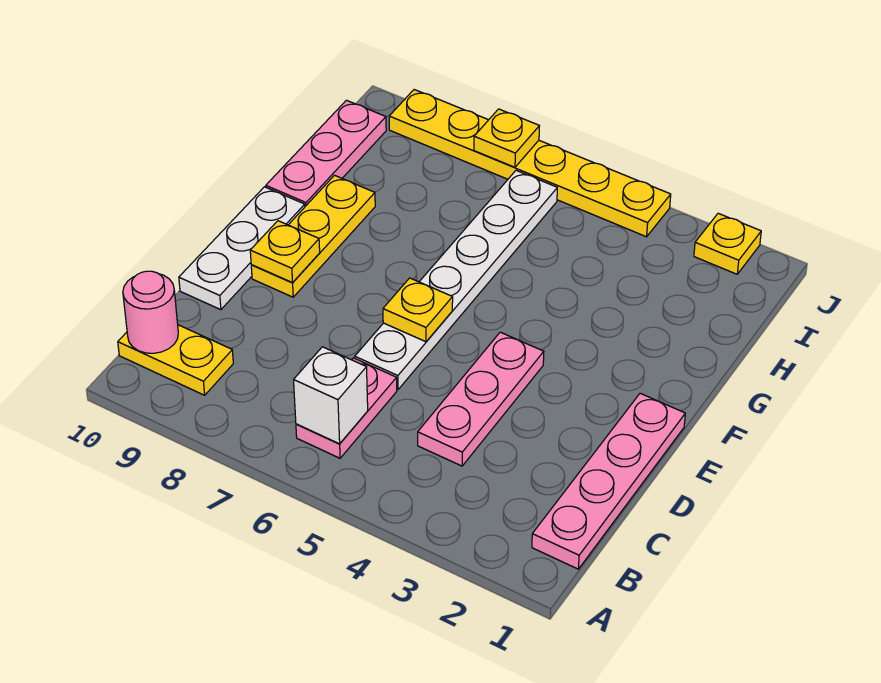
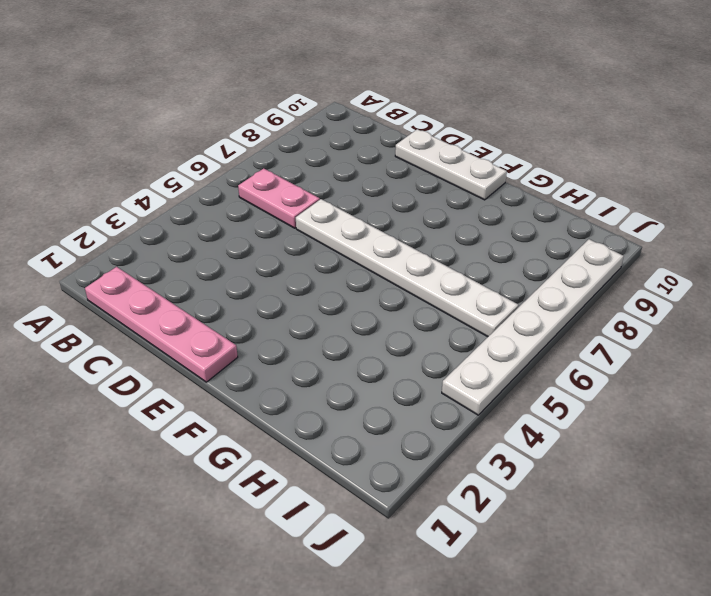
white plate J4:J9 level 1 -> yellow plate J4:J9 level 1
none -> yellow plate B9:B10 level 1
none -> pink plate C4:E4 level 1
none -> yellow plate E9:G9 level 1

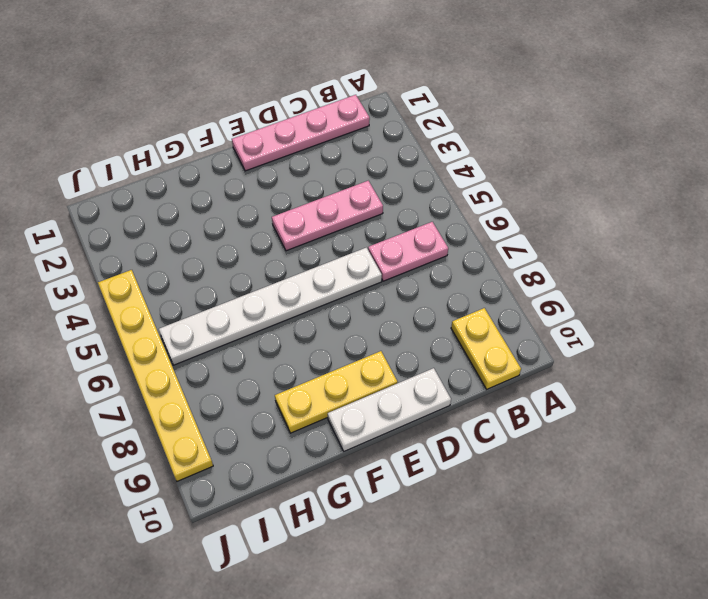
none -> pink plate G10:I10 level 1
none -> yellow plate J2 level 1
none -> white brick B6 level 2

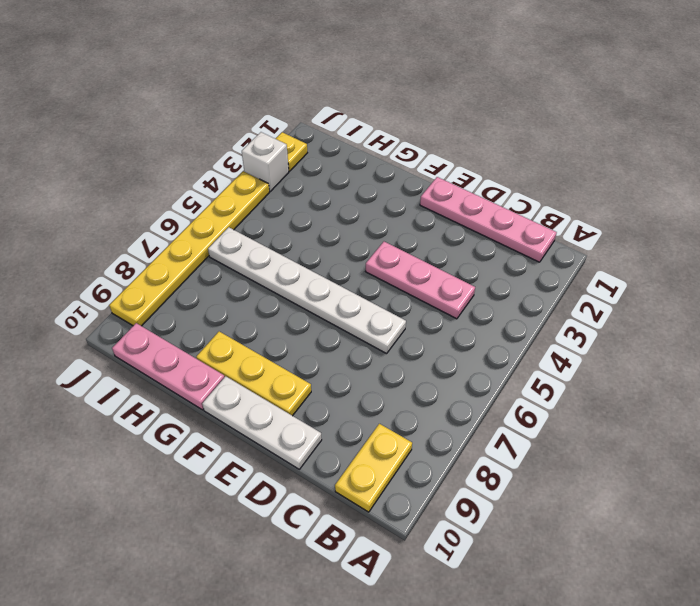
white brick J3 level 1 -> white brick B6 level 2
none -> pink plate B6:C6 level 1
none -> pink round brick B10 level 2
none -> yellow plate E6 level 2

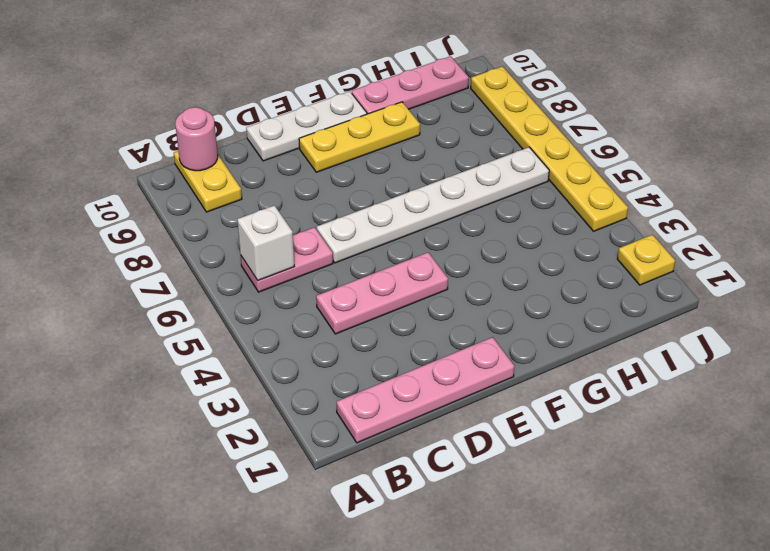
none -> yellow plate E6 level 2
none -> yellow plate E9 level 2
none -> yellow plate J7 level 2

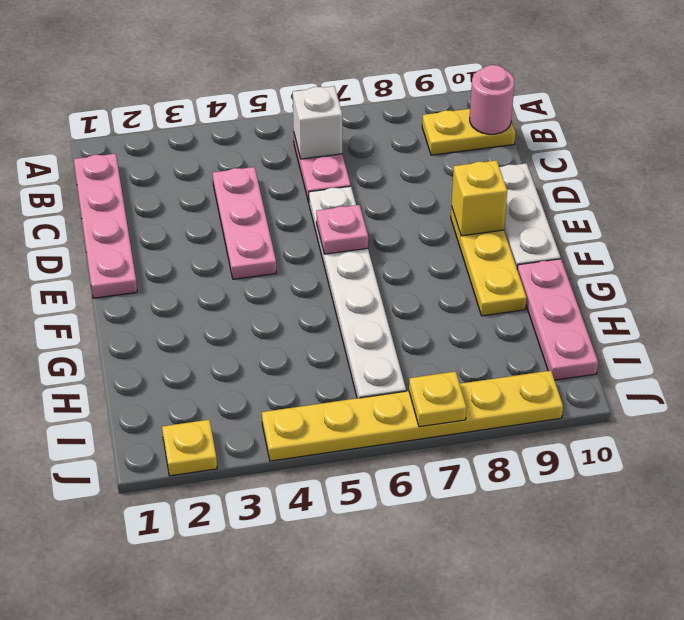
pink plate E6 level 2 -> yellow plate E6 level 2
yellow brick E9 level 2 -> yellow plate E9 level 2

